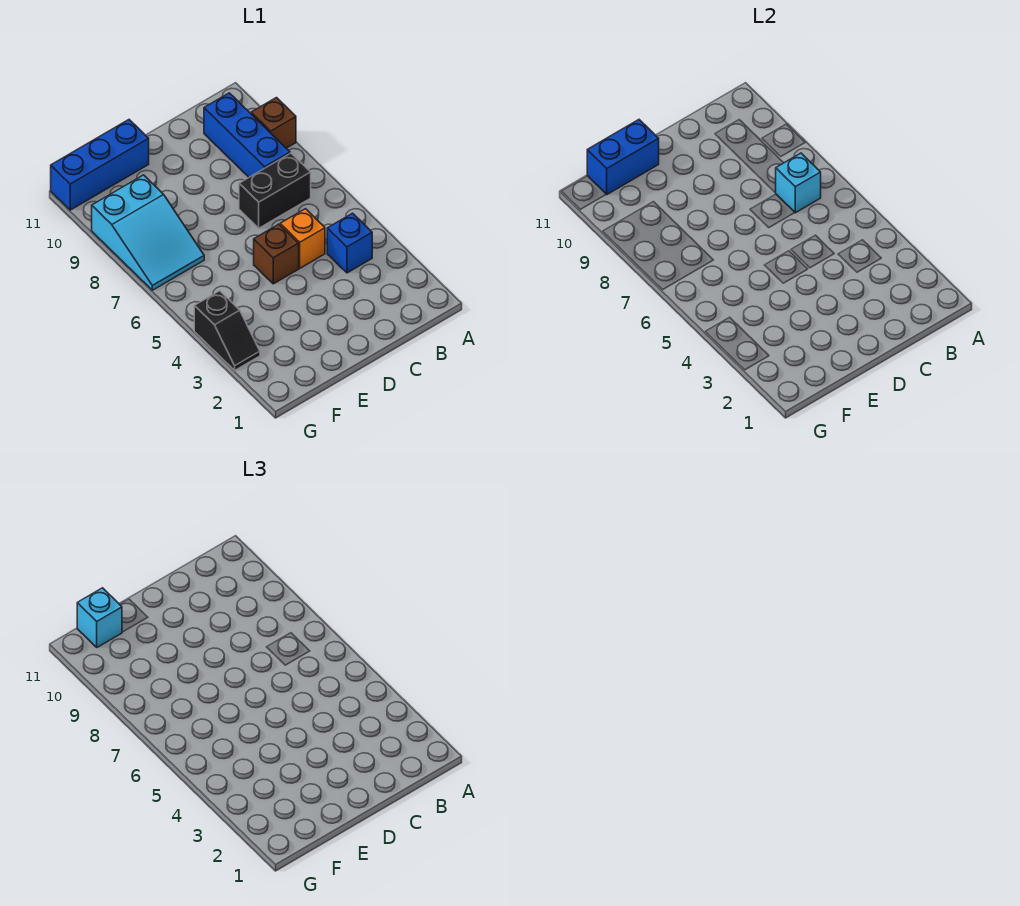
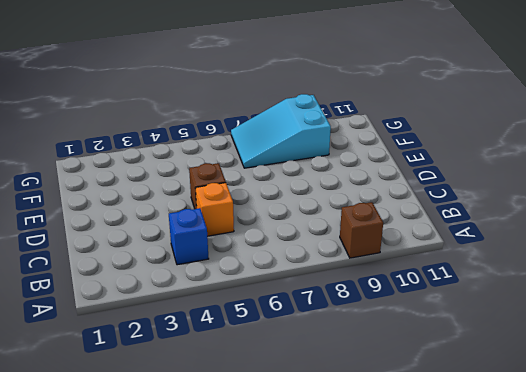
none -> black brick B7:C7 level 1
none -> blue brick B8:B10 level 1
none -> blue brick E11:G11 level 1

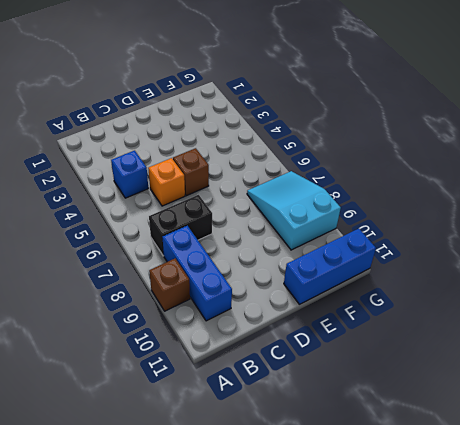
none -> black slope G3:G4 level 1 top 4
none -> cyan brick B7 level 2
none -> blue brick E11:F11 level 2

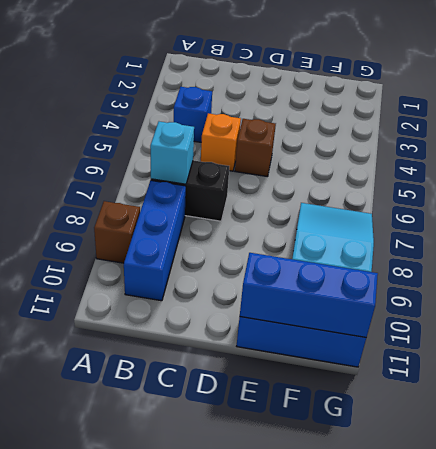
blue brick E11:G11 level 2 -> blue brick E11:F11 level 2
none -> black slope G3:G4 level 1 top 4
none -> cyan brick F11 level 3

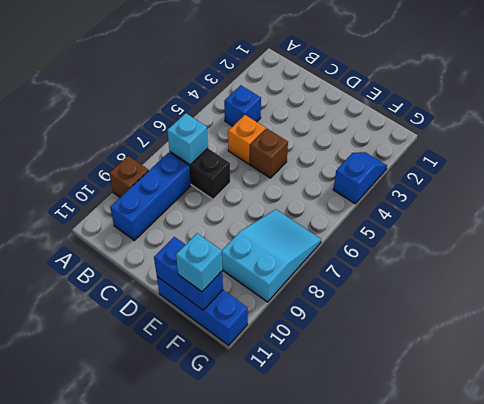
blue slope G3:G4 level 1 top 4 -> black slope G3:G4 level 1 top 4

